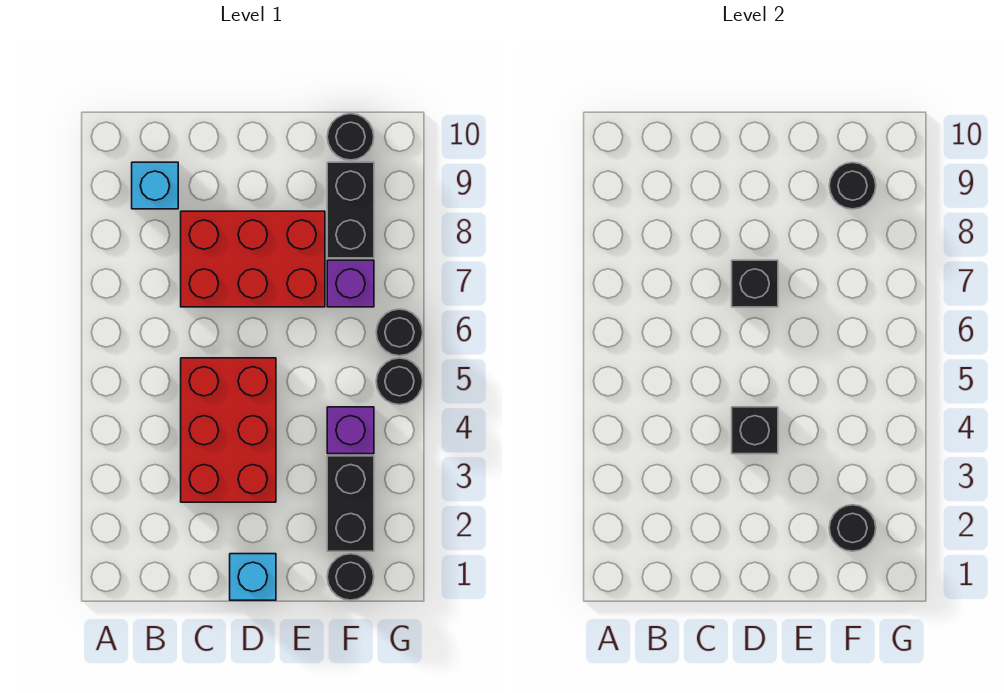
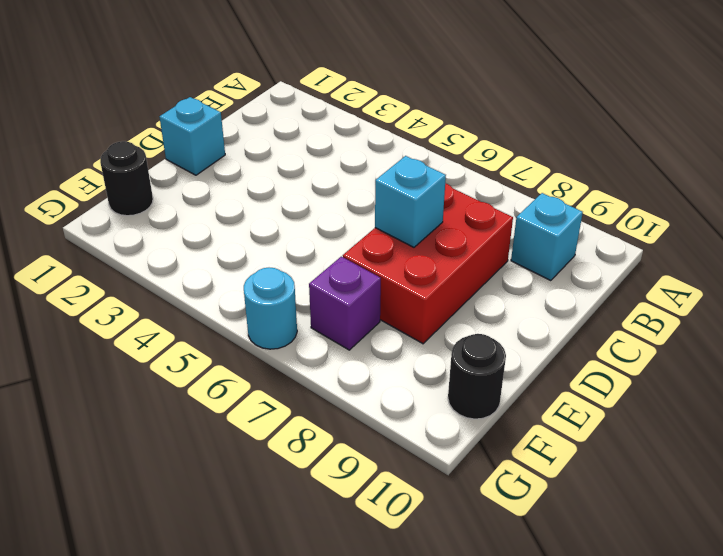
cyan brick D7 level 2 -> black brick D7 level 2
cyan round brick G6 level 1 -> black round brick G6 level 1
none -> red brick C3:D5 level 1
none -> black brick F2:F3 level 1
none -> purple brick F4 level 1

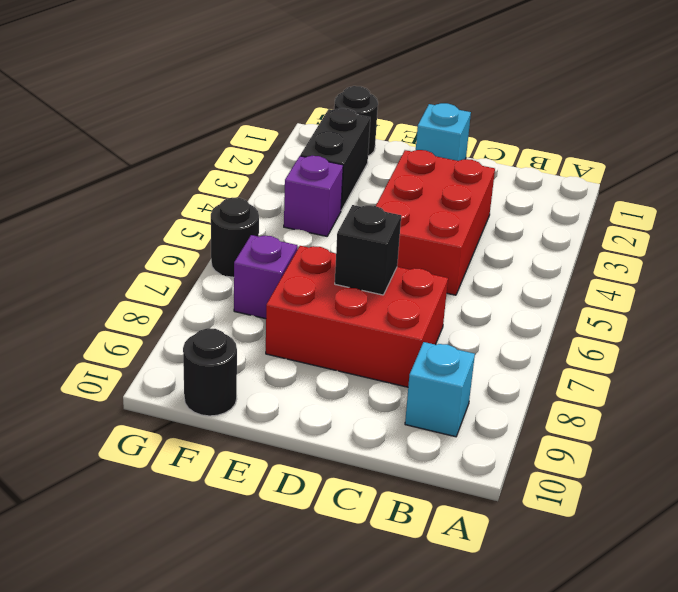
none -> black brick F8:F9 level 1
none -> black round brick G5 level 1
none -> black brick D4 level 2

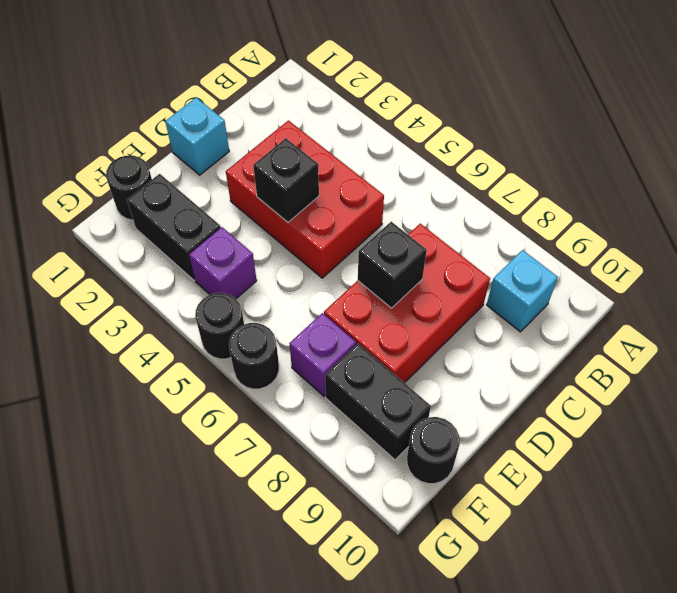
none -> black round brick F2 level 2
none -> black round brick F9 level 2

